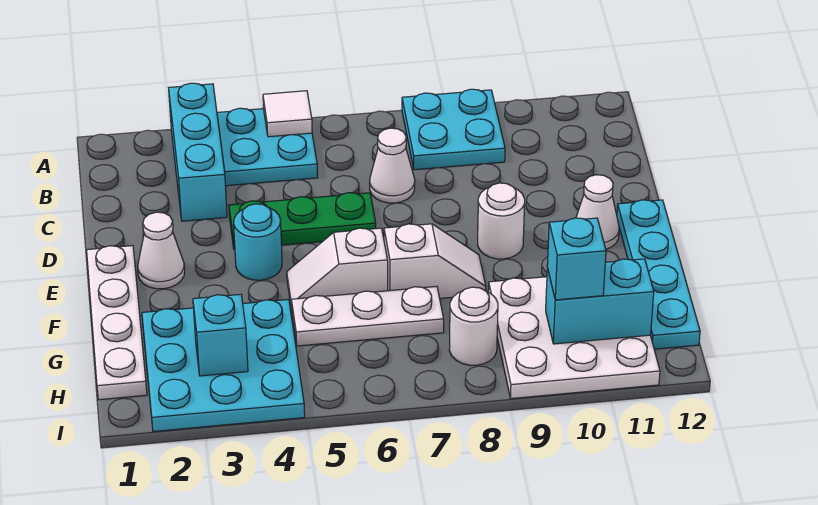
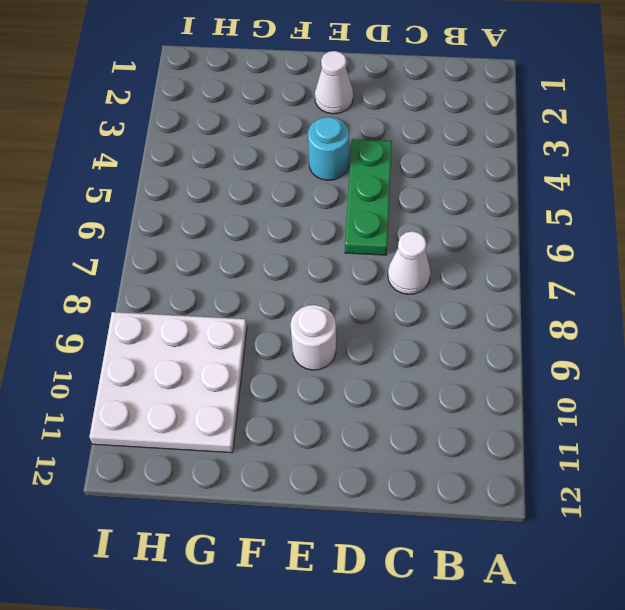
none -> cyan brick A3:C3 level 1
none -> cyan plate A4:B5 level 1
none -> cyan plate A8:B9 level 1

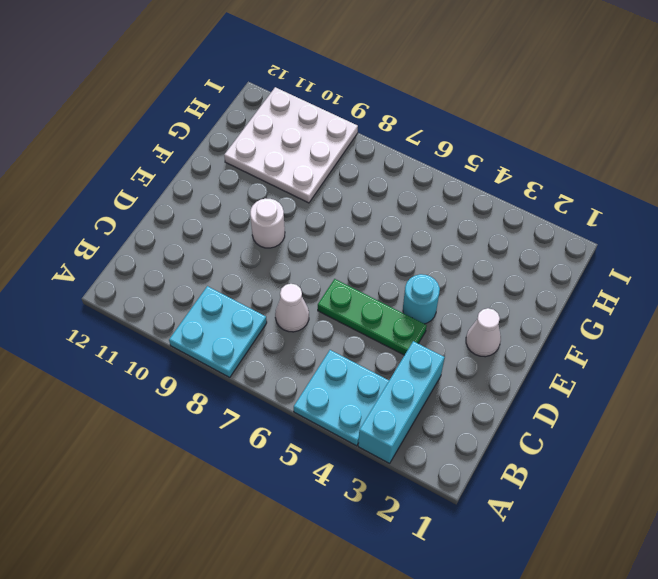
none -> white plate E1:H1 level 1
none -> white cone E11 level 1
none -> cyan plate E12:H12 level 1

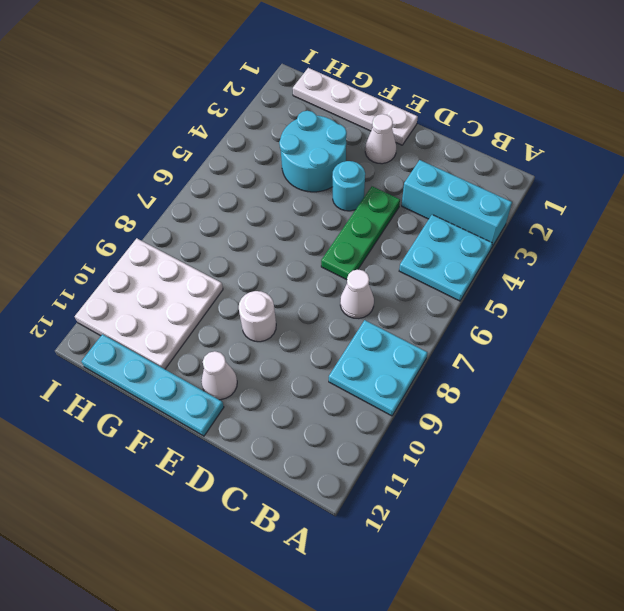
cyan round brick F3:G4 level 1 -> cyan plate G2:I4 level 1
none -> white slope F5:F6 level 1 top 6
none -> white slope F7:F8 level 1 top 7
none -> white plate G5:G7 level 1

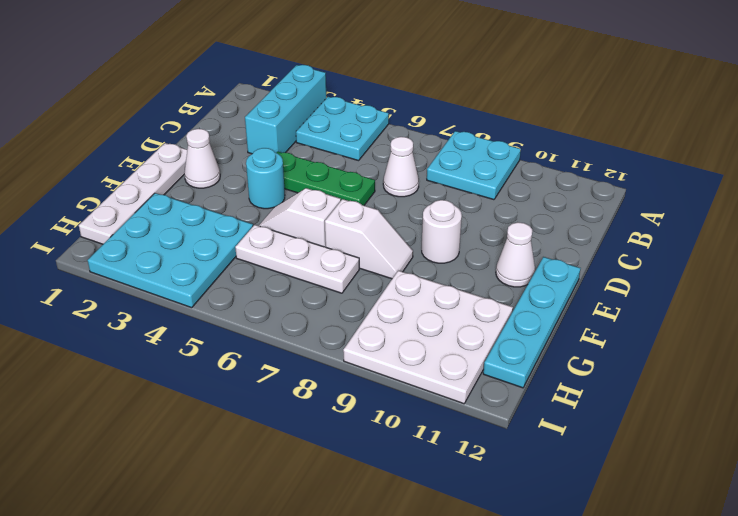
none -> white round brick H8 level 1
none -> white tile A5 level 2
none -> cyan brick H3 level 2

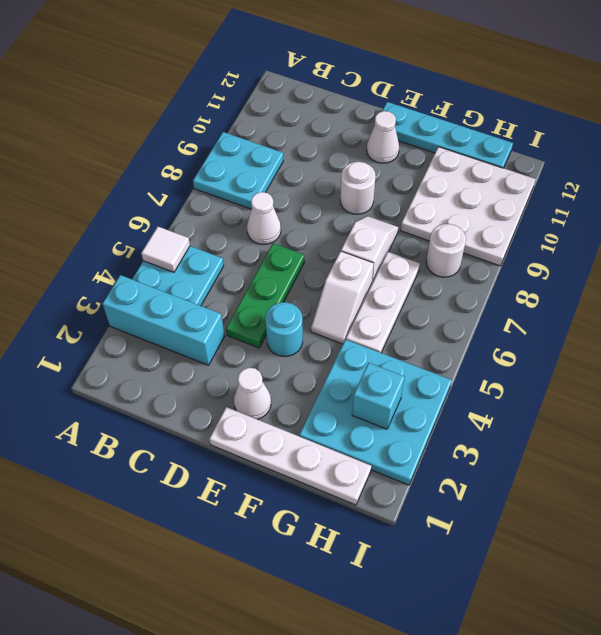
none -> cyan brick H10:H11 level 2
none -> cyan brick H10 level 3

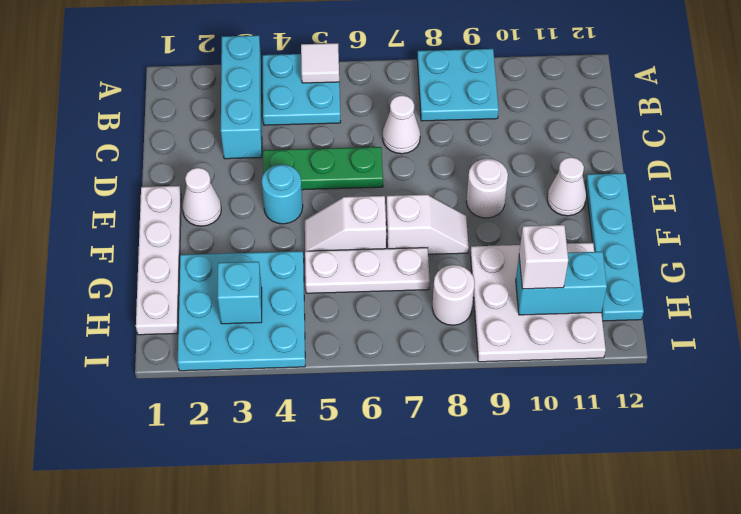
white brick H10 level 3 -> cyan brick H10 level 3

